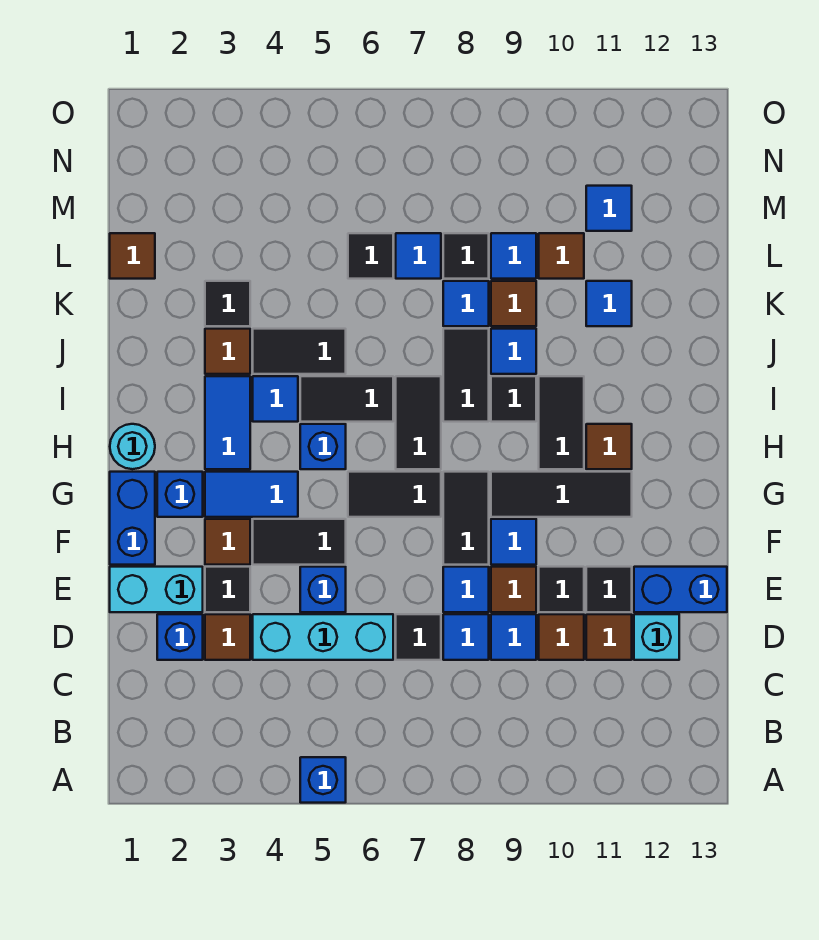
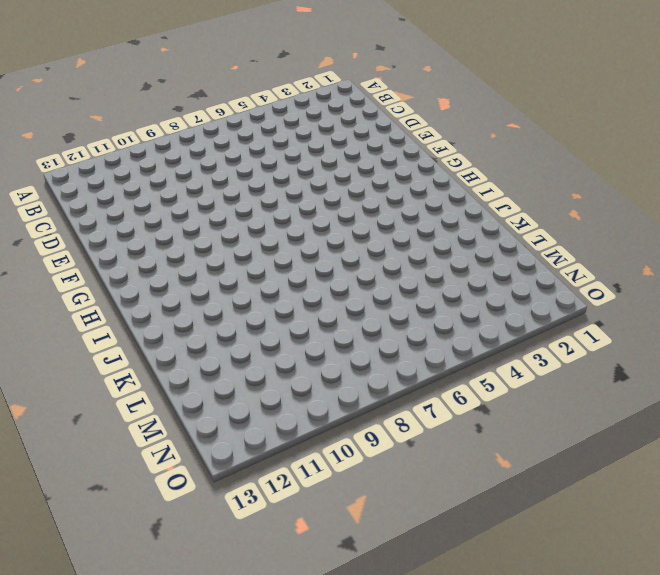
none -> blue brick A5 level 1
none -> blue brick D2 level 1
none -> brown tile D3 level 1
none -> cyan brick D4:D6 level 1

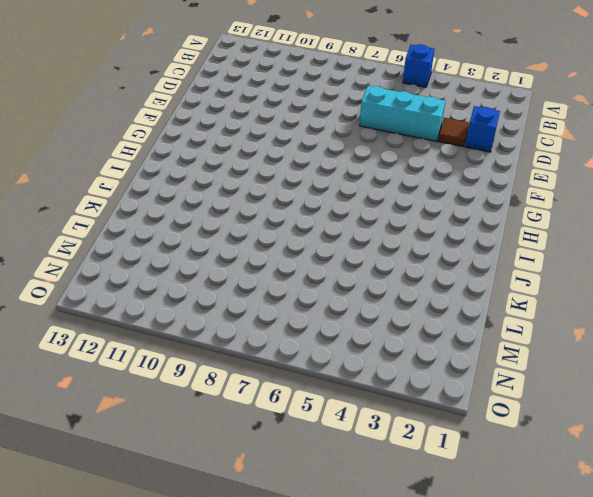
none -> black tile D7 level 1
none -> blue tile D8 level 1
none -> blue tile D9 level 1
none -> brown tile D10 level 1

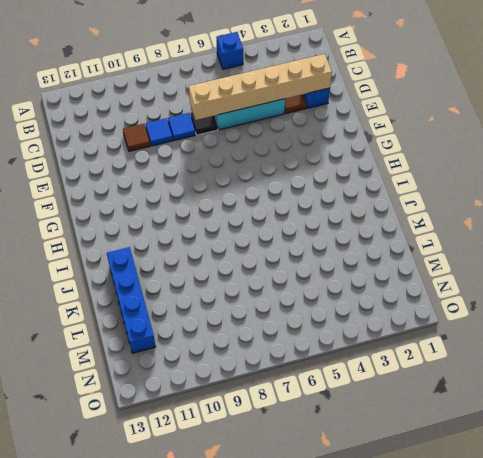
tan brick D2:D7 level 2 -> none
blue brick J12:M12 level 1 -> none
none -> brown tile D11 level 1
none -> cyan brick D12 level 1
none -> cyan brick E1:E2 level 1
none -> black tile E3 level 1

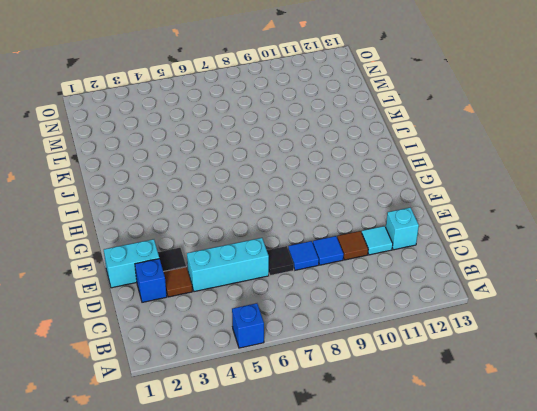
cyan tile D11 level 1 -> brown tile D11 level 1
none -> blue brick E5 level 1
none -> blue tile E8 level 1
none -> brown tile E9 level 1
none -> black tile E10 level 1

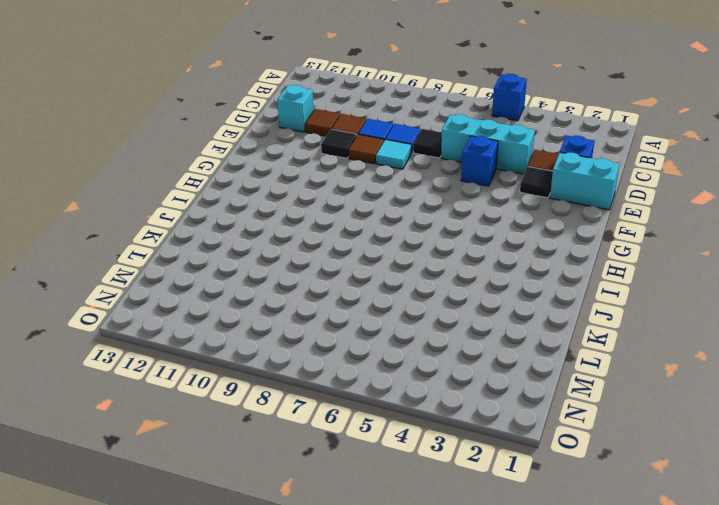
cyan tile E8 level 1 -> blue tile E8 level 1
none -> black tile E11 level 1
none -> blue brick E12:E13 level 1
none -> blue brick F1:G1 level 1
none -> brown tile F3 level 1

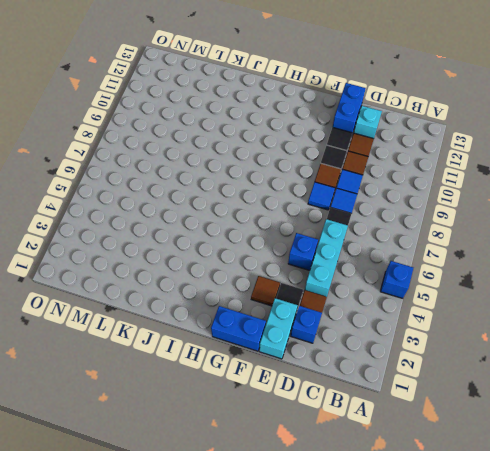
none -> black tile F4:F5 level 1
none -> black tile F8:G8 level 1
none -> blue tile F9 level 1
none -> blue brick G2 level 1

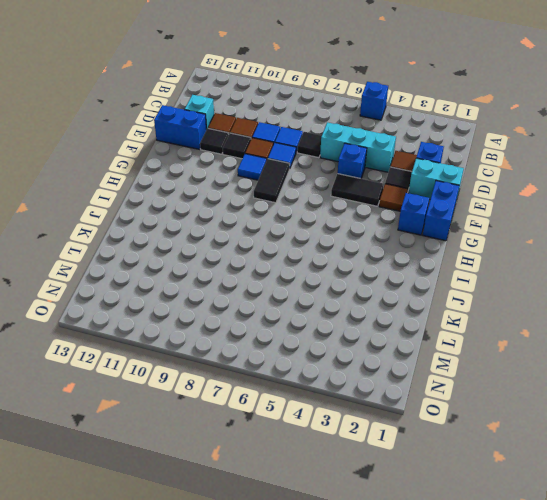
none -> blue tile G3:G4 level 1
none -> black tile G6:G7 level 1
none -> black tile G9:G11 level 1
none -> cyan round brick H1 level 1

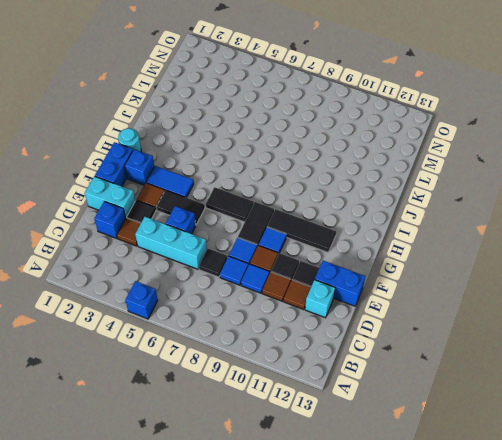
none -> blue tile H3:I3 level 1
none -> blue brick H5 level 1
none -> black tile H7:I7 level 1
none -> black tile H10:I10 level 1

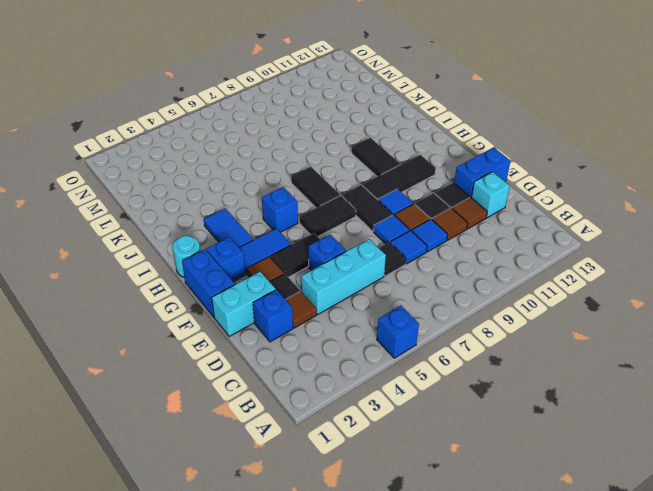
none -> brown tile H11 level 1
none -> blue tile I4 level 1
none -> black tile I5:I6 level 1
none -> black tile I8:J8 level 1

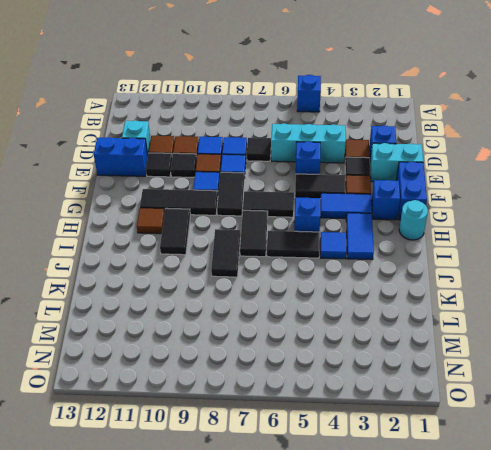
none -> black tile I9 level 1
none -> brown tile J3 level 1
none -> black tile J4:J5 level 1
none -> blue tile J9 level 1

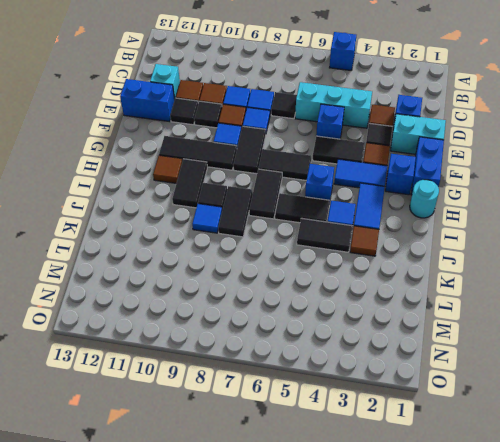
none -> black tile K3 level 1
none -> blue tile K8 level 1
none -> brown tile K9 level 1
none -> blue tile K11 level 1

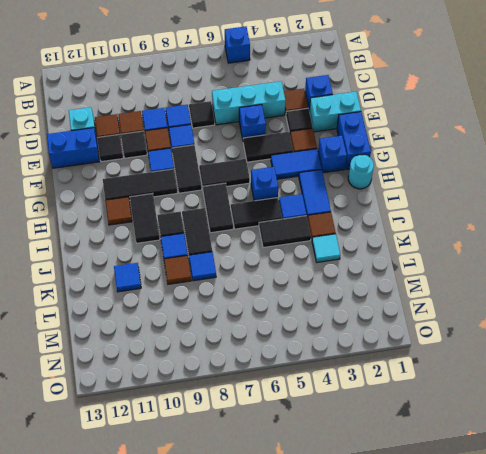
cyan tile K3 level 1 -> black tile K3 level 1
none -> brown tile L1 level 1
none -> black tile L6 level 1
none -> blue tile L7 level 1
none -> black tile L8 level 1

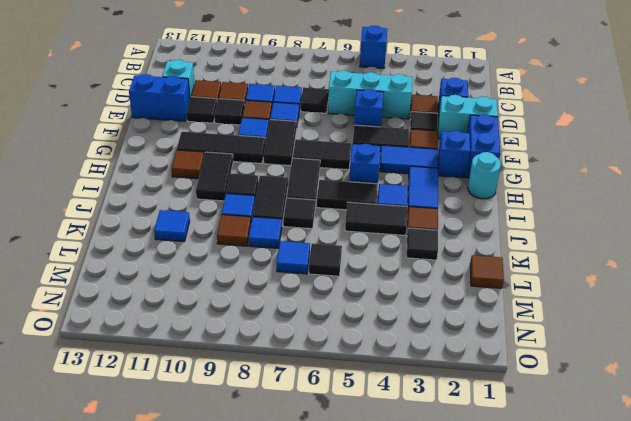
black tile J7 level 1 -> black tile L8 level 1
none -> blue tile L9 level 1
none -> brown tile L10 level 1
none -> blue tile M11 level 1

